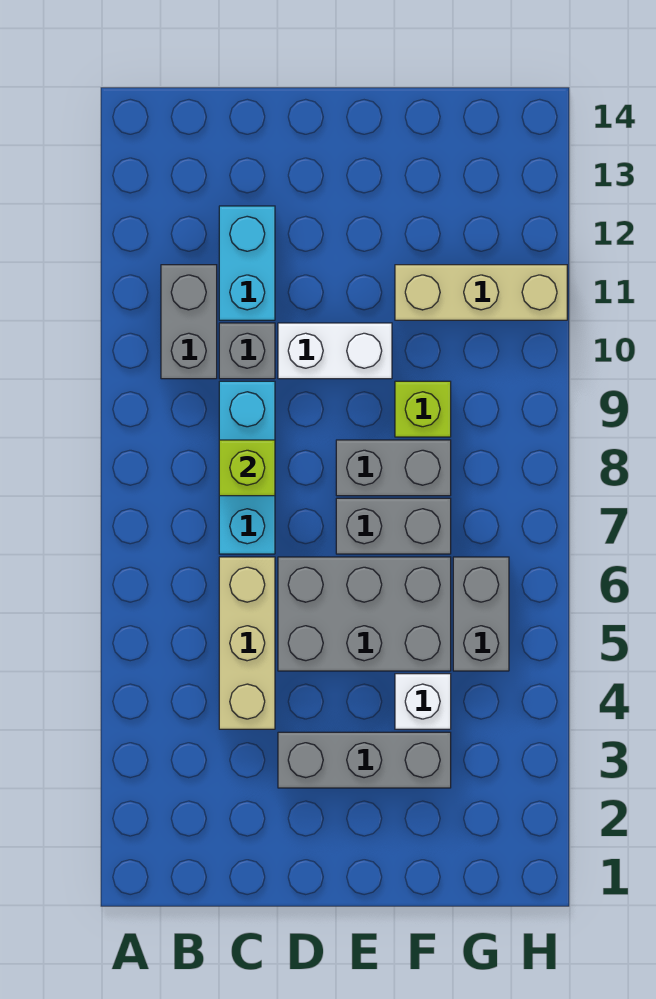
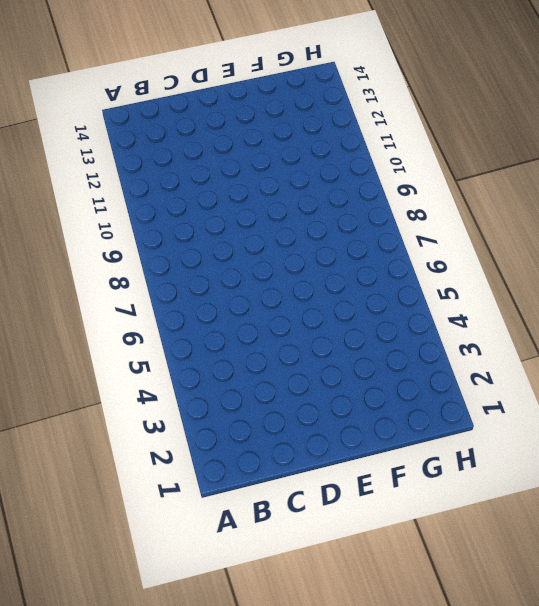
none -> grey brick B10:B11 level 1
none -> tan brick C4:C6 level 1
none -> cyan brick C7:C9 level 1

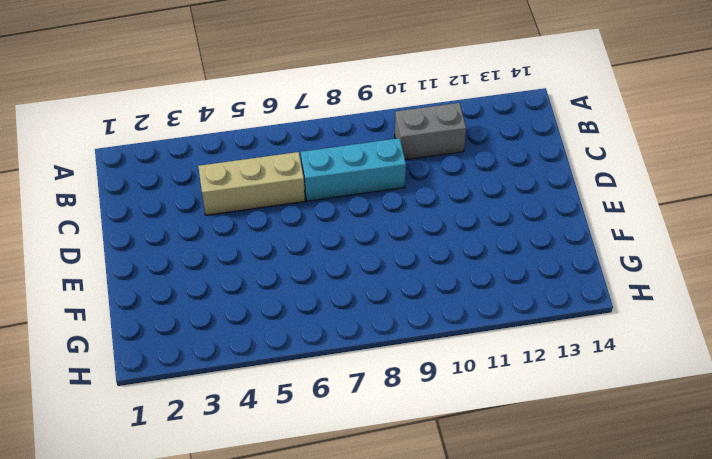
none -> grey brick C10 level 1
none -> cyan brick C11:C12 level 1
none -> grey brick D3:F3 level 1

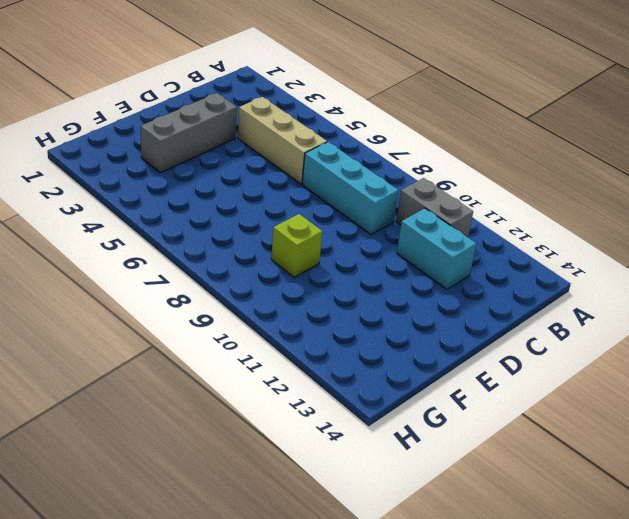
none -> grey brick C10 level 1
none -> grey brick D5:F6 level 1
none -> white brick D10:E10 level 1

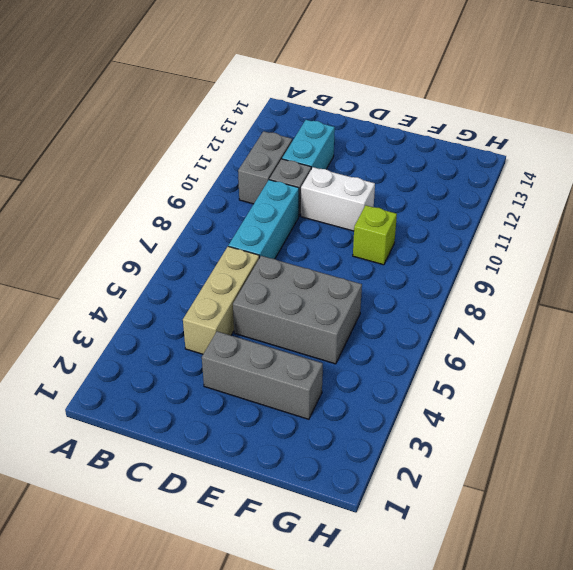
none -> grey brick E7:F7 level 1
none -> grey brick E8:F8 level 1
none -> white brick F4 level 1

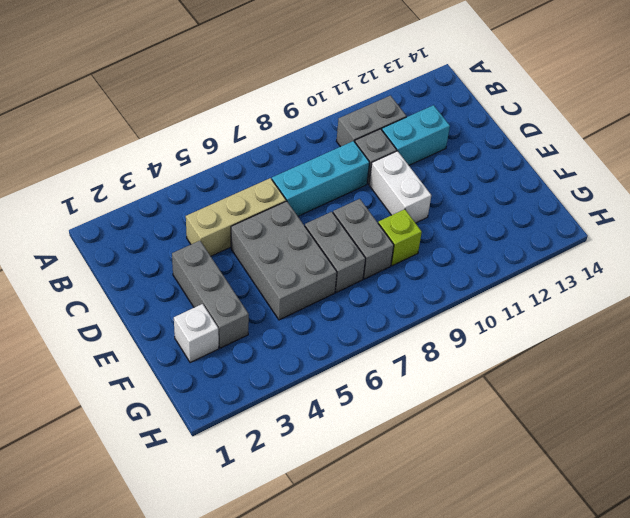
white brick F2 level 1 -> white brick F4 level 1
none -> tan brick F11:H11 level 1
none -> grey brick G5:G6 level 1
none -> lime brick C8 level 2

